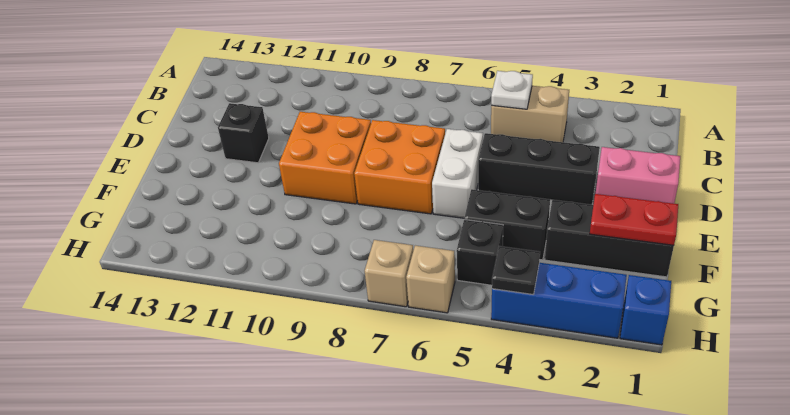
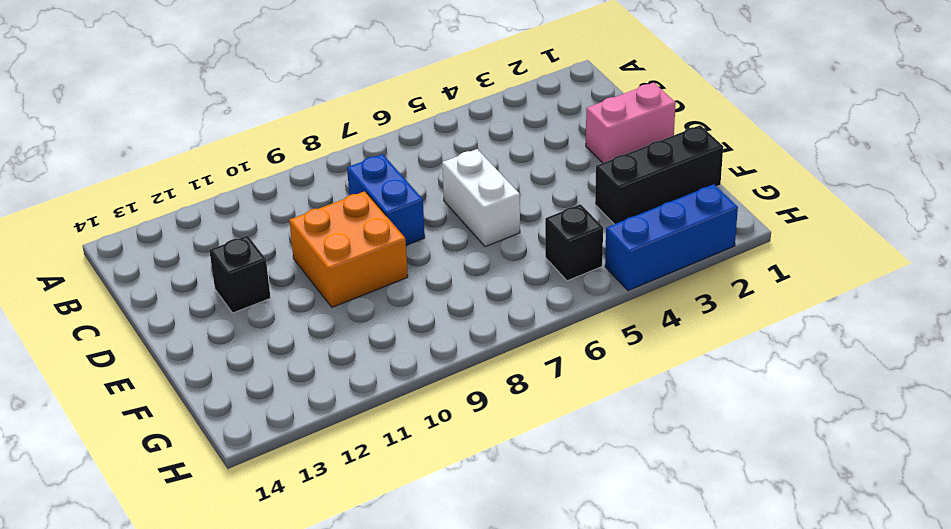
blue brick C8:D8 level 1 -> orange brick D7:E8 level 1
none -> tan brick B4:B5 level 1
none -> black brick D3:D5 level 1
none -> black brick F4:F5 level 1

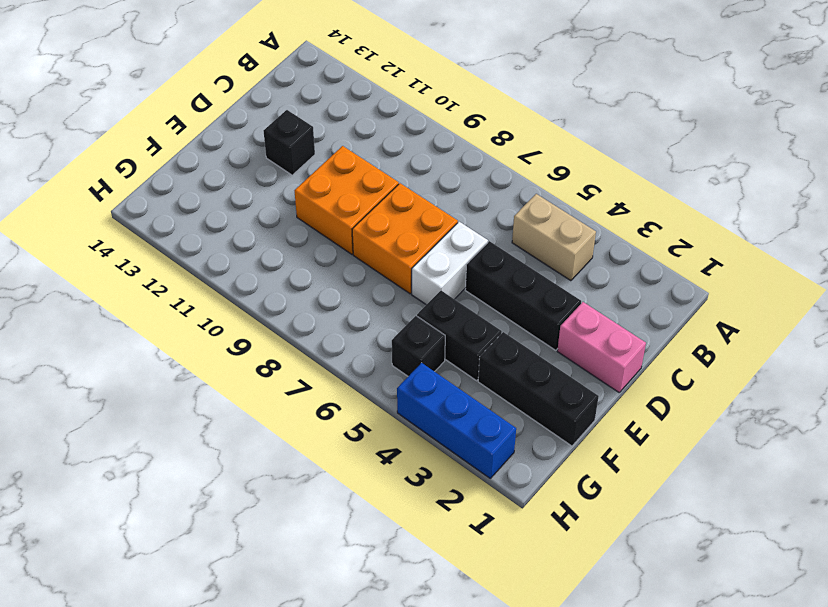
none -> blue brick H1 level 1
none -> tan brick H6 level 1
none -> tan brick H7 level 1

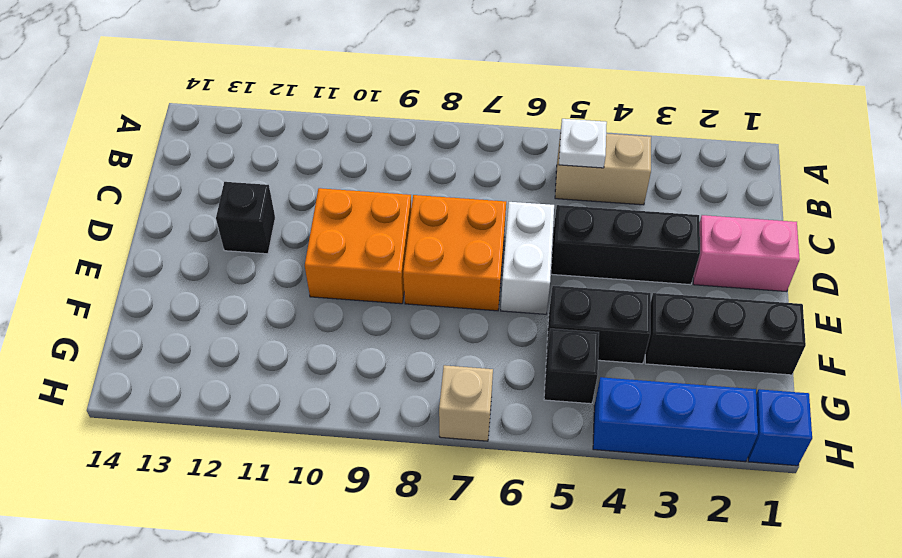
none -> tan brick H6 level 1
none -> red plate F1:F2 level 2
none -> black plate H4 level 2

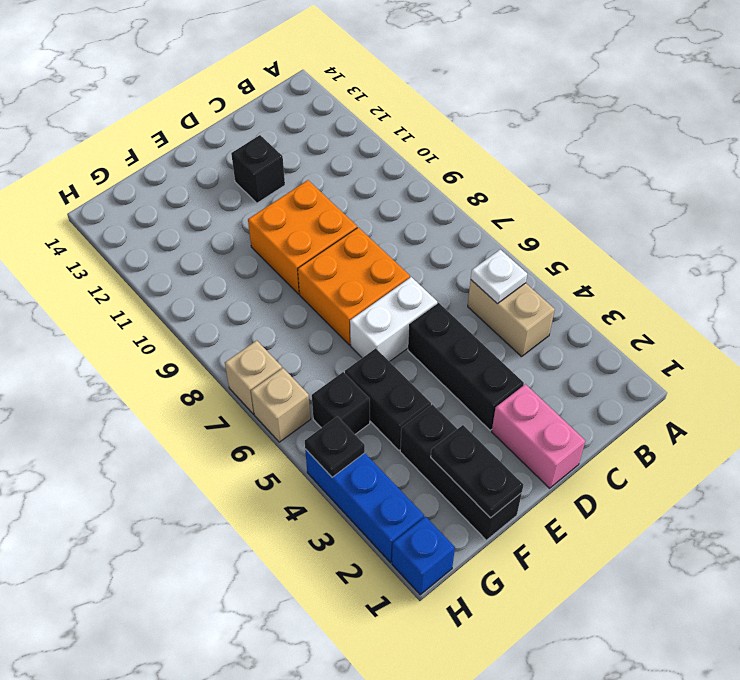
black plate F1:F2 level 2 -> red plate F1:F2 level 2

